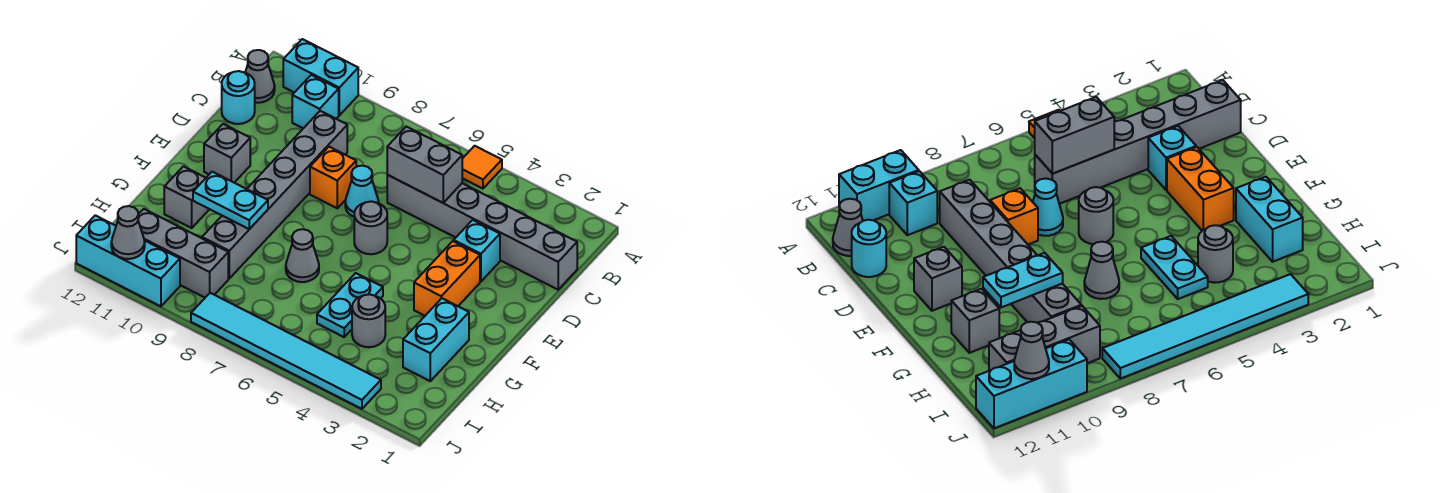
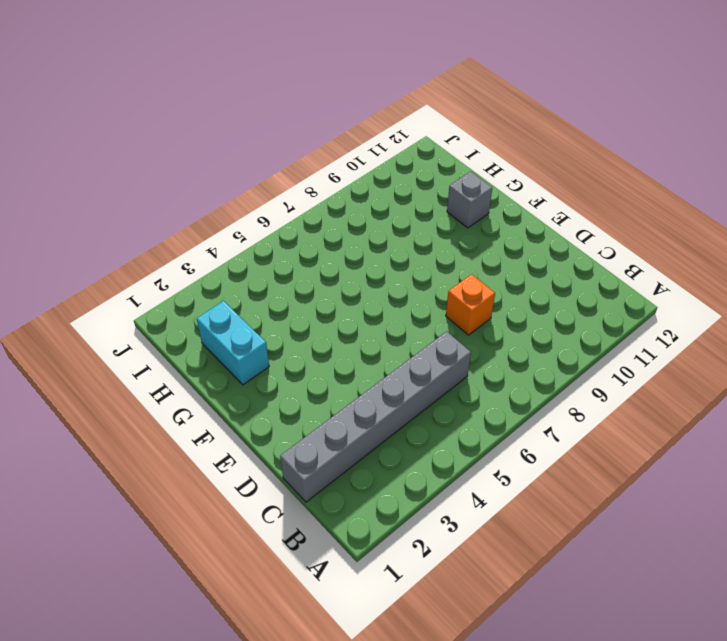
none -> orange tile A5 level 1
none -> cyan brick A10:A11 level 1
none -> cyan brick B10 level 1

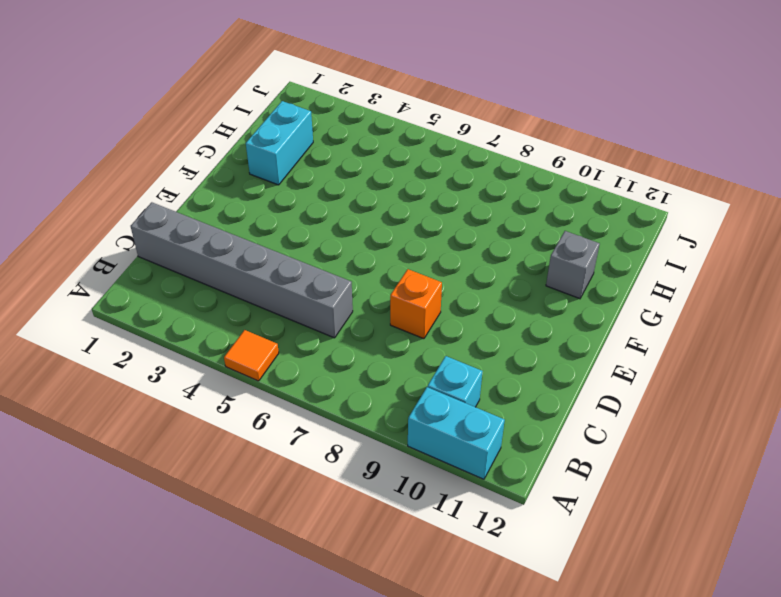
none -> grey cone B12 level 1
none -> grey brick C9:H9 level 1
none -> cyan round brick C12 level 1

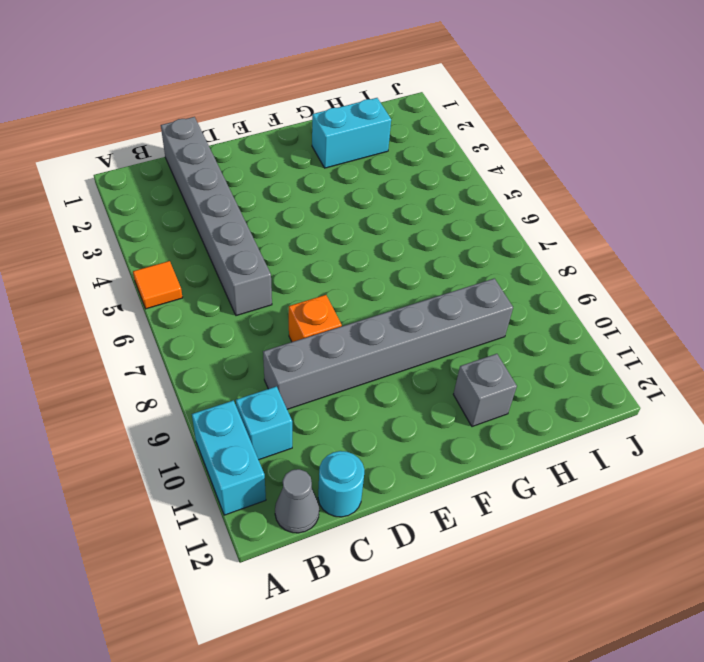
none -> cyan brick D3 level 1
none -> cyan cone D7 level 1
none -> orange brick E3:F3 level 1

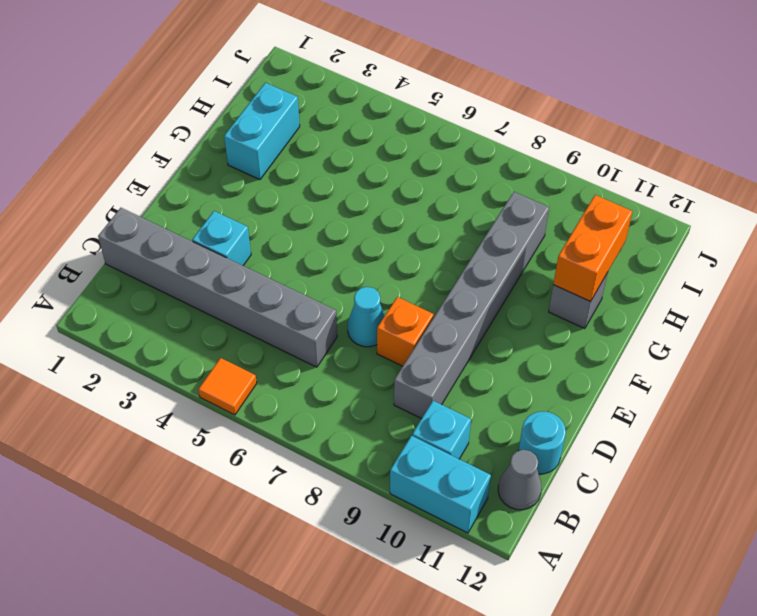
orange brick G11:H11 level 2 -> orange brick E3:F3 level 1
none -> grey round brick E6 level 1
none -> grey brick E11 level 1
none -> cyan plate G5:H5 level 1

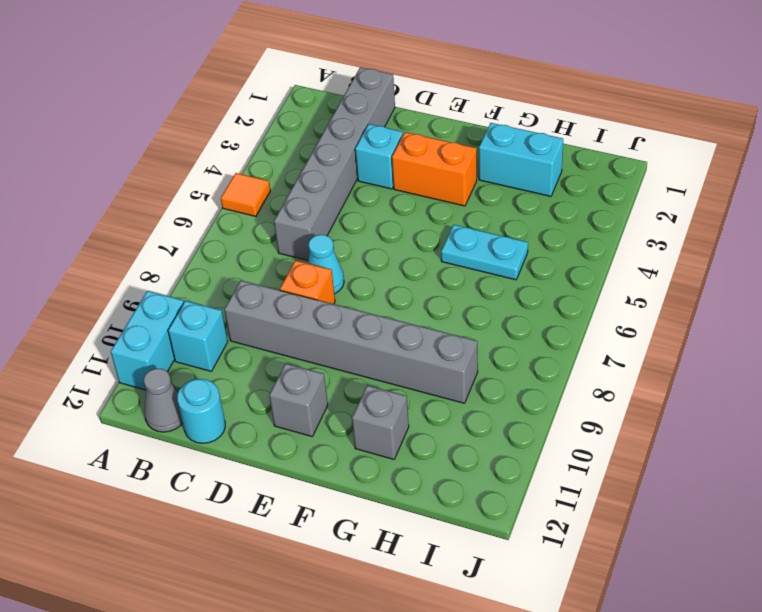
none -> grey round brick E6 level 1
none -> grey cone G7 level 1
none -> grey round brick H4 level 1

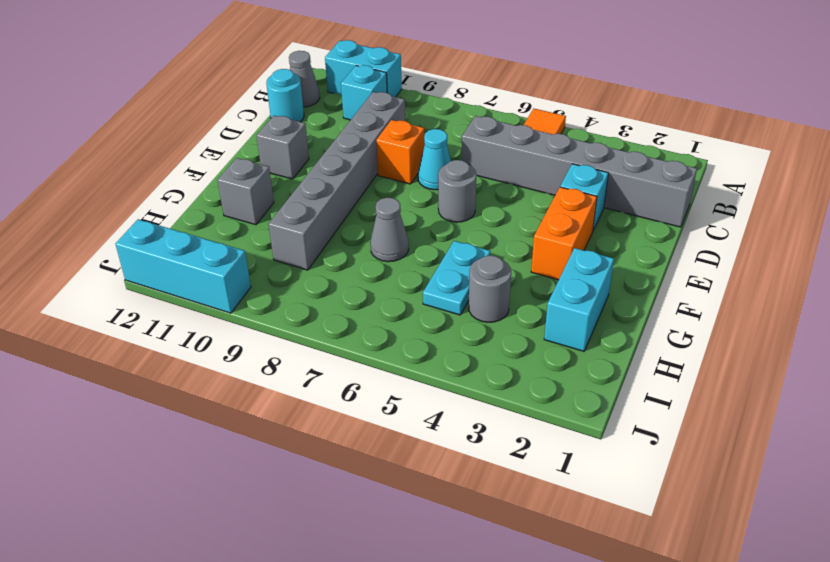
none -> grey brick I9:I11 level 1
none -> cyan tile J3:J8 level 1
none -> grey brick C5:C6 level 2

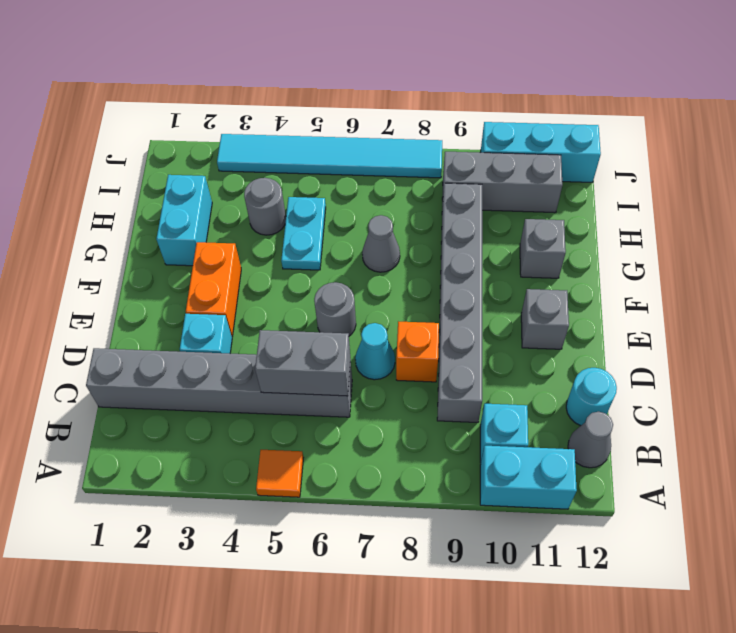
none -> cyan plate G9:G10 level 2
none -> grey cone J11 level 2

